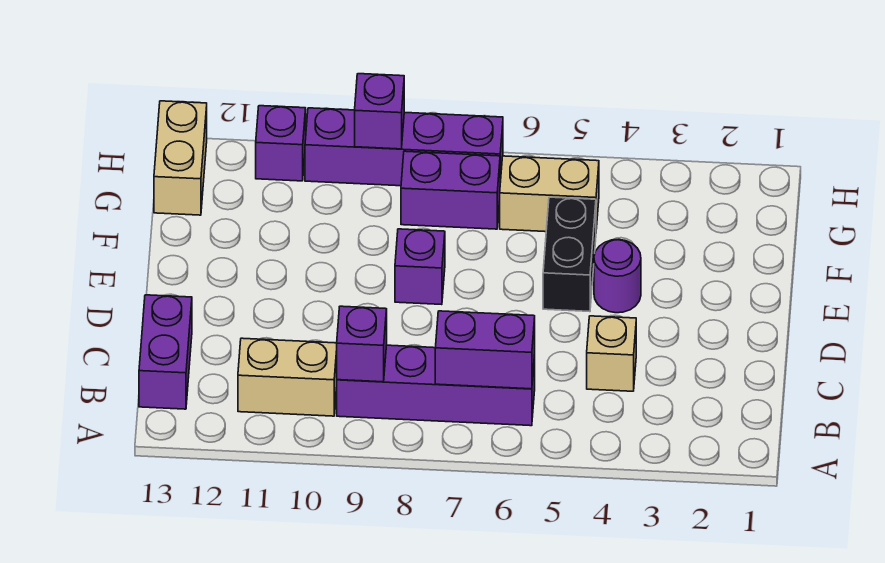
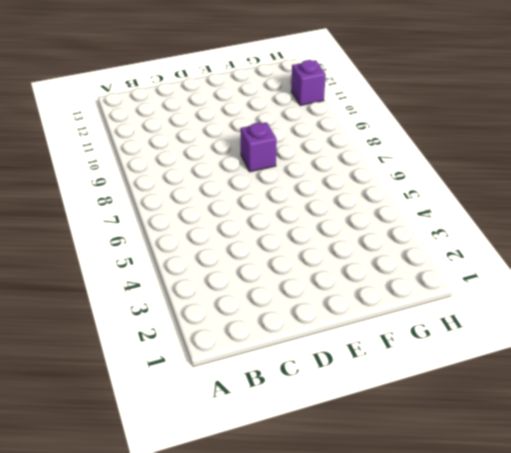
none -> purple brick B6:B9 level 1
none -> tan brick B10:B11 level 1
none -> purple brick B13:C13 level 1

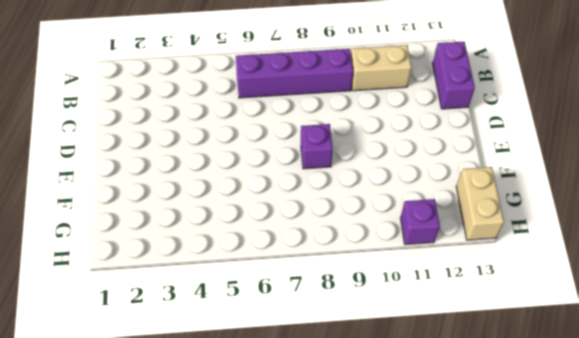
none -> tan brick C4 level 1
none -> purple round brick E4 level 1
none -> black brick E5:F5 level 1

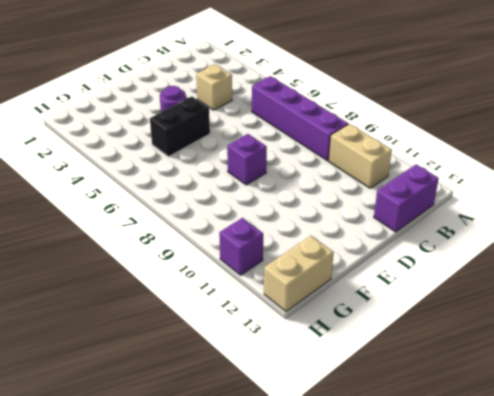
none -> tan brick G5:G6 level 1
none -> purple brick G7:G8 level 1
none -> purple brick H7:H10 level 1

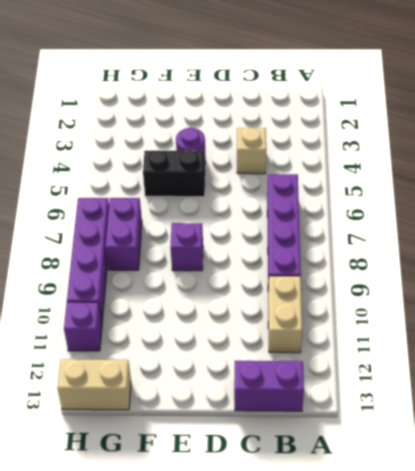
none -> tan brick G5:G6 level 1
none -> purple brick B6:B7 level 2
none -> purple brick B9 level 2

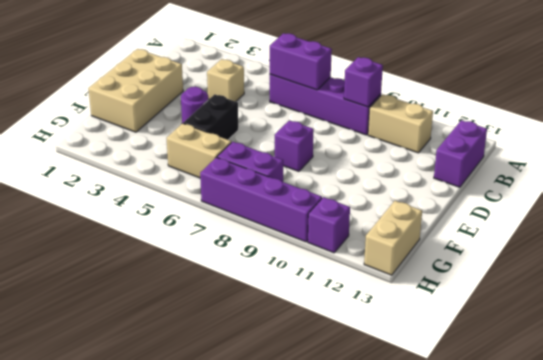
tan brick D1:F2 level 1 -> none
none -> purple brick H9 level 2

